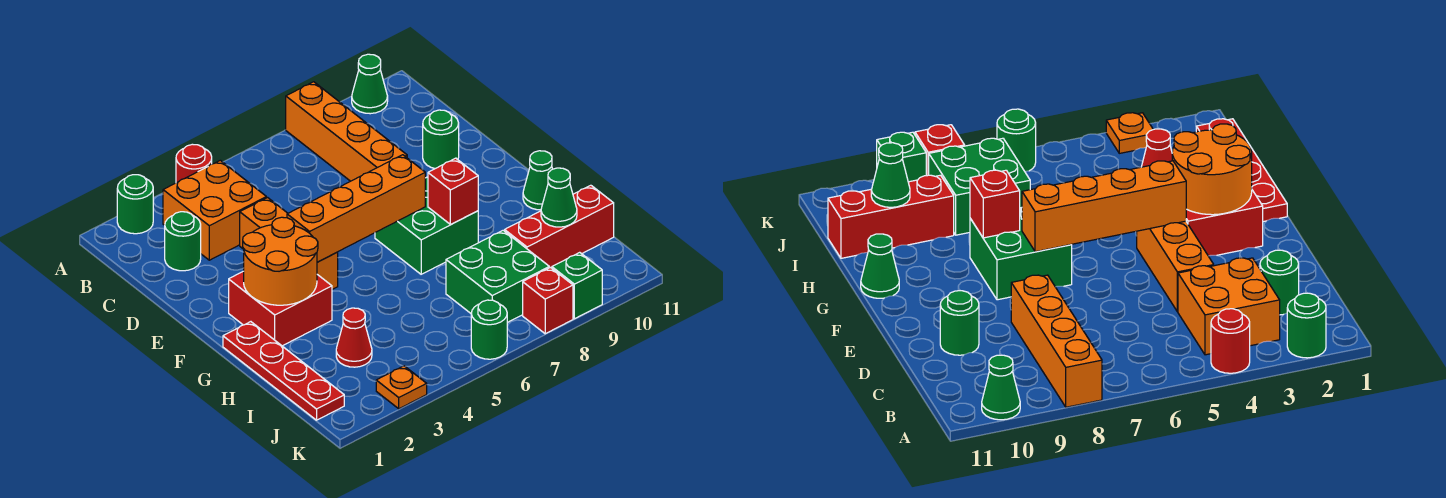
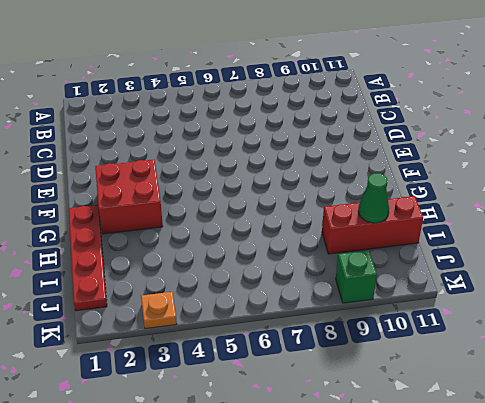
none -> green round brick A2 level 1
none -> red round brick A4 level 1
none -> orange brick A8:D8 level 1

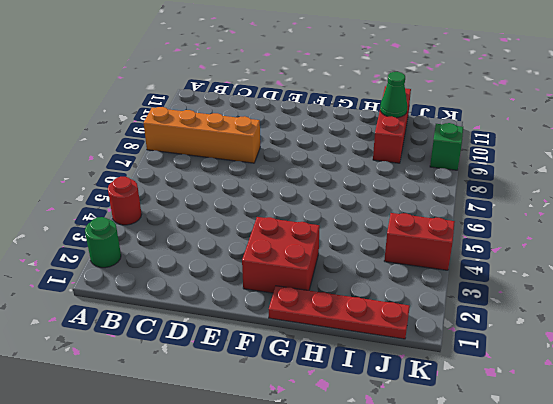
red brick J4:K4 level 1 -> none
none -> green cone A10 level 1
none -> orange brick B3:C4 level 1
none -> green round brick C2 level 1

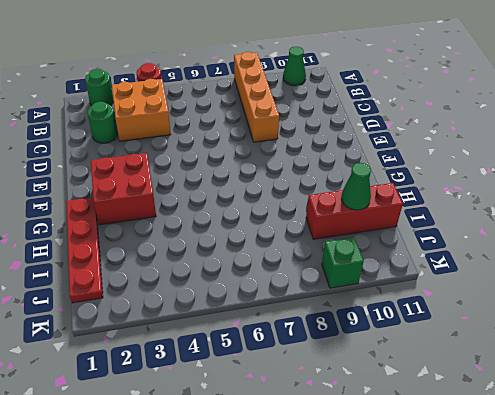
none -> orange brick D4:F4 level 1
none -> green round brick D10 level 1
none -> green brick F7:G8 level 1

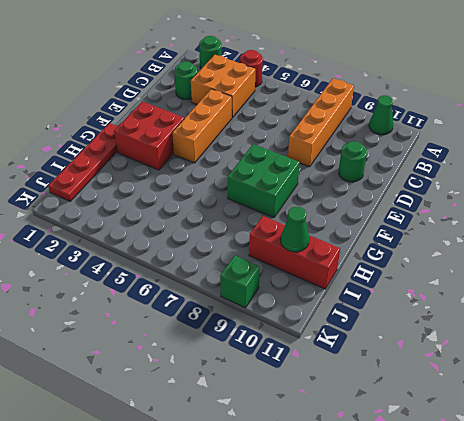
none -> green cone G11 level 1
none -> red cone I3 level 1
none -> green brick I7:J8 level 1

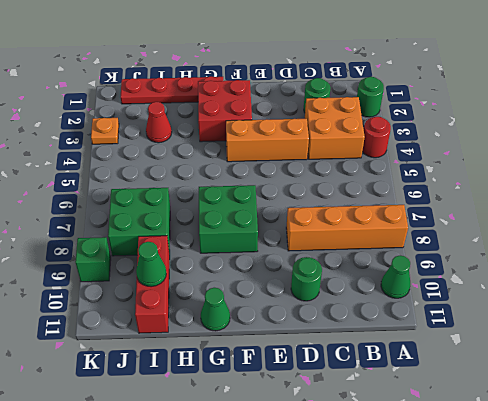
none -> green round brick K6 level 1
none -> red brick K8 level 1
none -> orange round brick F2:G3 level 2

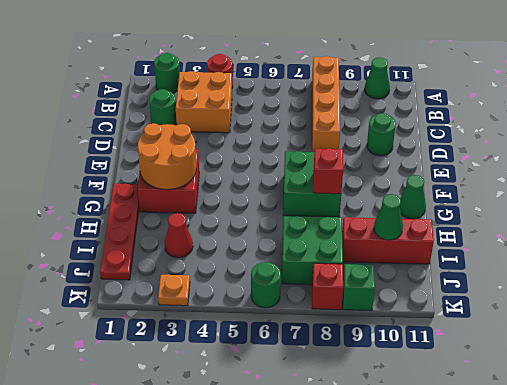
none -> orange brick D4:F4 level 1
none -> orange brick F4:F7 level 2

